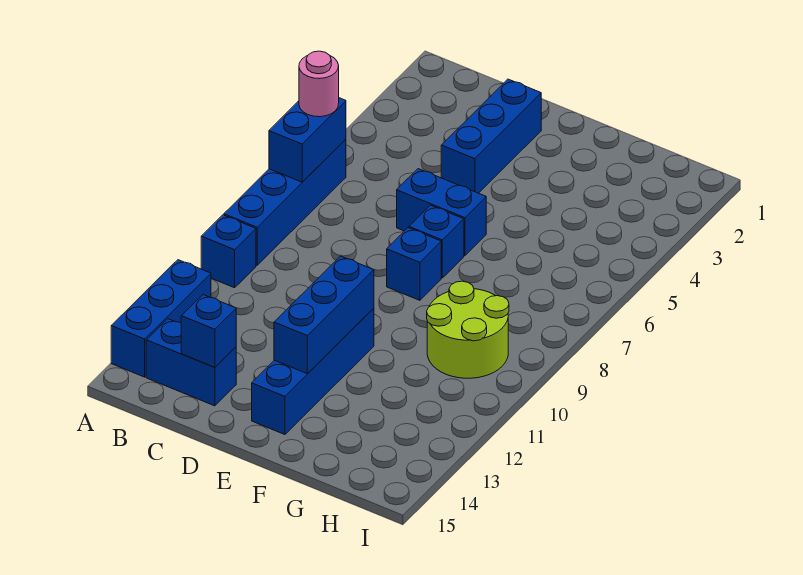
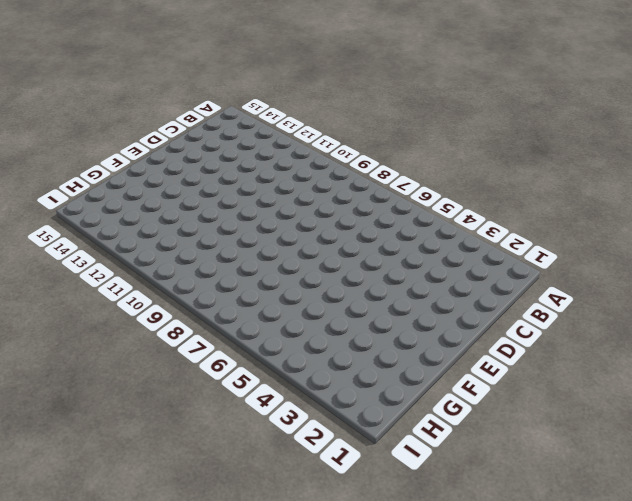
none -> blue brick A6:A9 level 1
none -> blue brick A10 level 1
none -> blue brick A12:A14 level 1

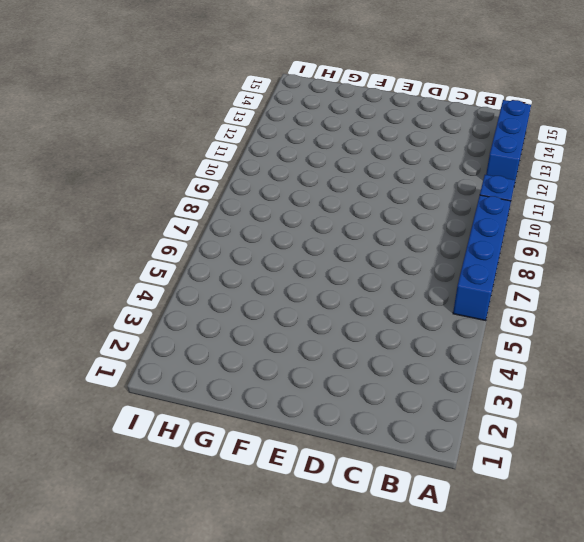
none -> blue brick B14:C14 level 1
none -> blue brick D2:D4 level 1
none -> blue brick D6:E6 level 1

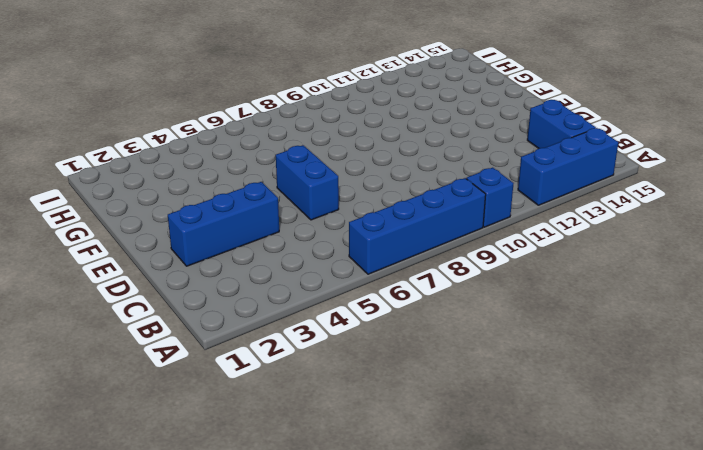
none -> blue brick E7 level 1
none -> blue brick E8 level 1
none -> blue brick E11:E14 level 1

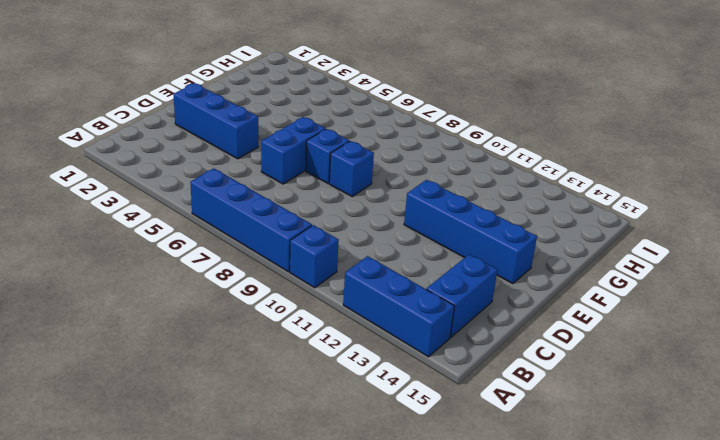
none -> lime round brick G9:H10 level 1
none -> blue brick A6:A7 level 2
none -> blue brick C14 level 2

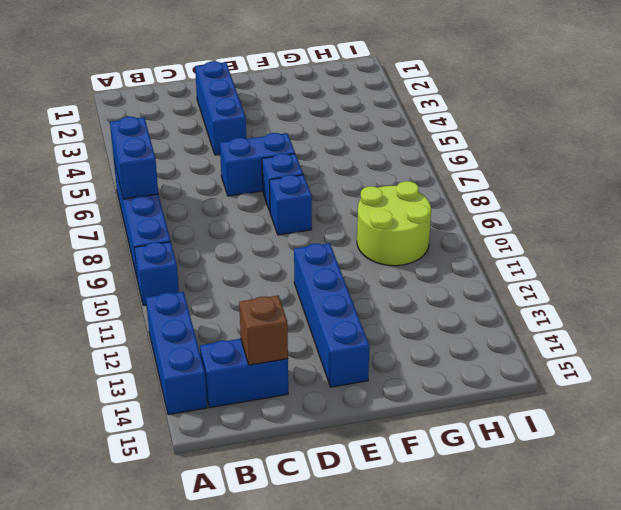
brown brick C14 level 2 -> blue brick C14 level 2
none -> blue brick E11:E13 level 2
none -> pink round brick A6 level 3

